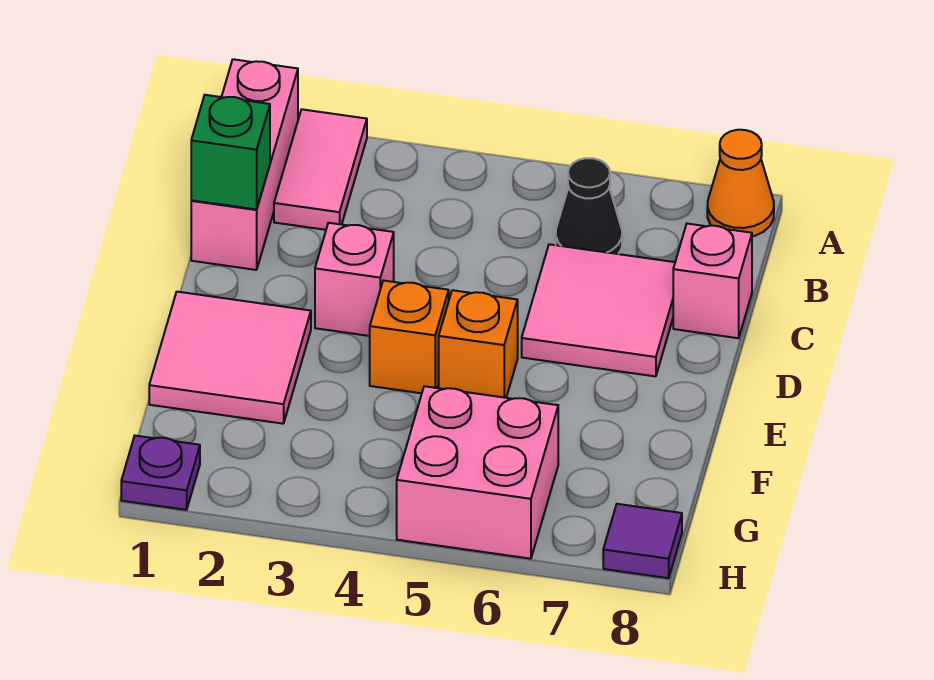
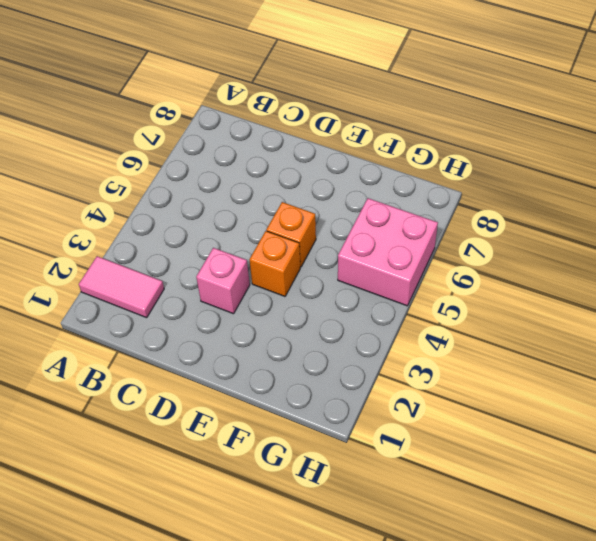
none -> pink brick A1:C1 level 1
none -> orange cone A8 level 1
none -> black cone B6 level 1

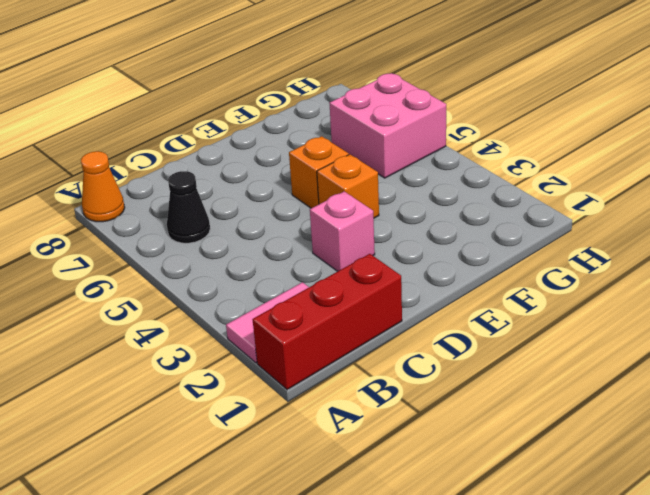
red brick A1:C1 level 1 -> pink brick A1:C1 level 1
none -> pink tile C6:D7 level 1
none -> pink brick C8 level 1
none -> pink tile E1:F2 level 1

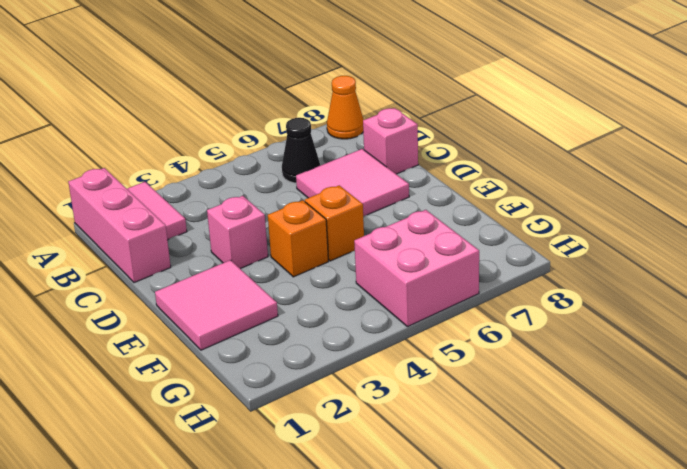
none -> purple plate H1 level 1
none -> purple tile H8 level 1
none -> green brick C1 level 2

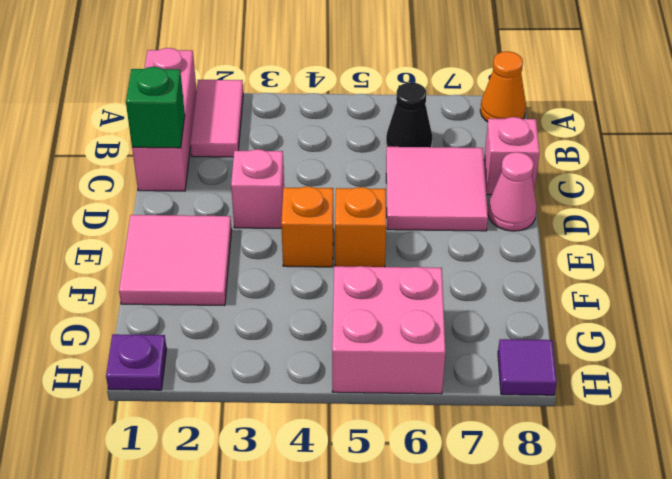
pink cone D8 level 1 -> none

